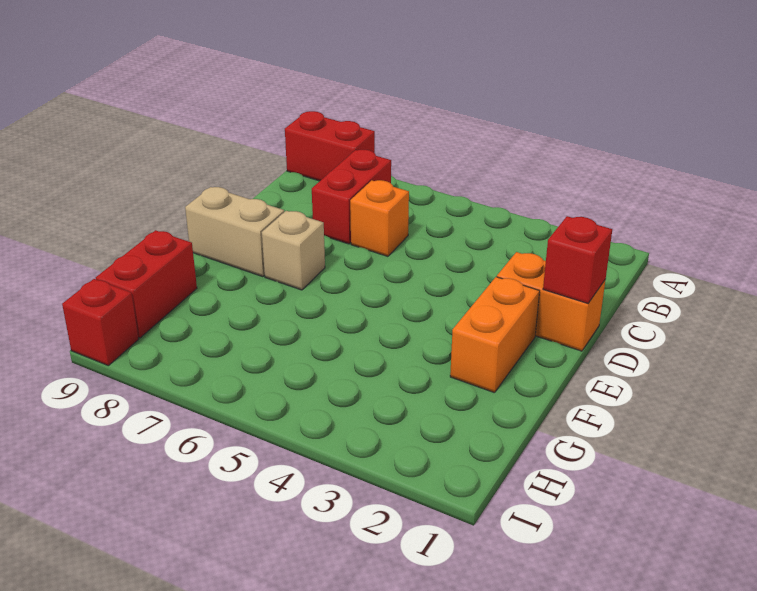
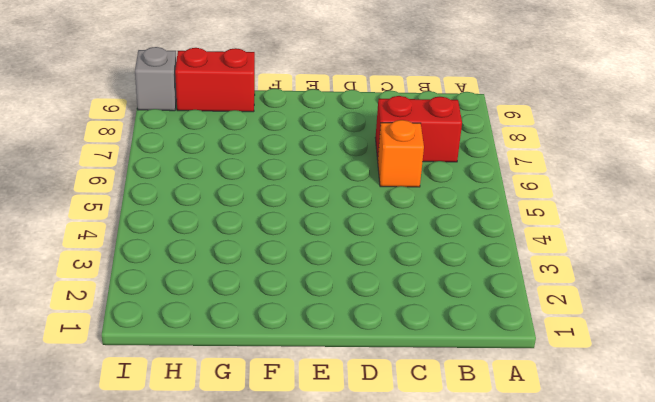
grey brick I9 level 1 -> red brick I9 level 1
none -> red brick A8:A9 level 1
none -> orange brick D1:D2 level 1

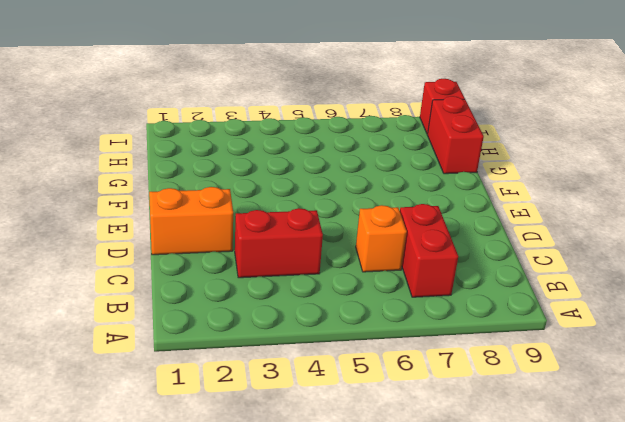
red brick C3:C4 level 1 -> red brick A8:A9 level 1
none -> orange brick E2:F2 level 1
none -> tan brick E7 level 1

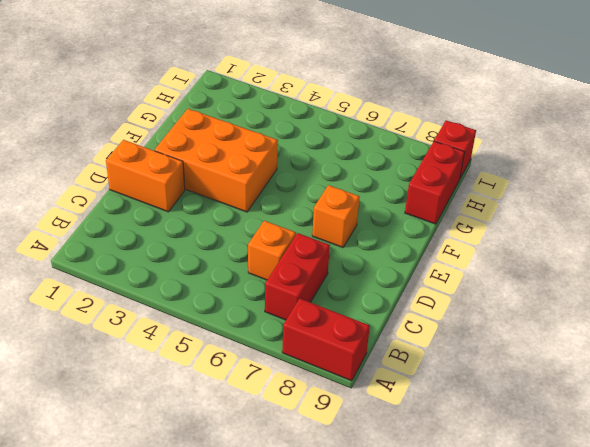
orange brick E2:F4 level 1 -> orange brick E2:F2 level 1
orange brick E7 level 1 -> tan brick E7 level 1
none -> tan brick E8:E9 level 1
none -> red brick D1 level 2

